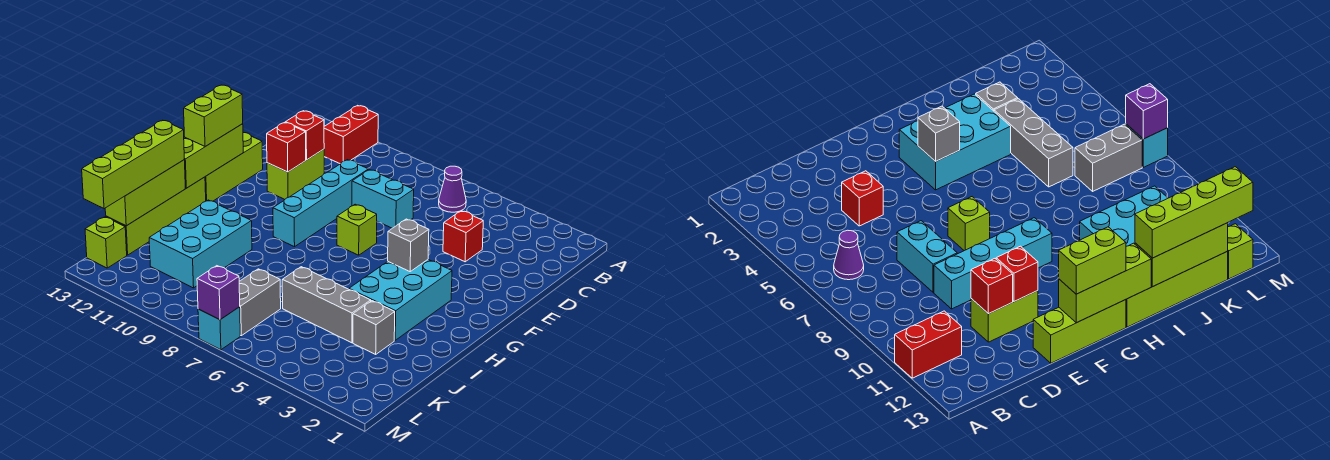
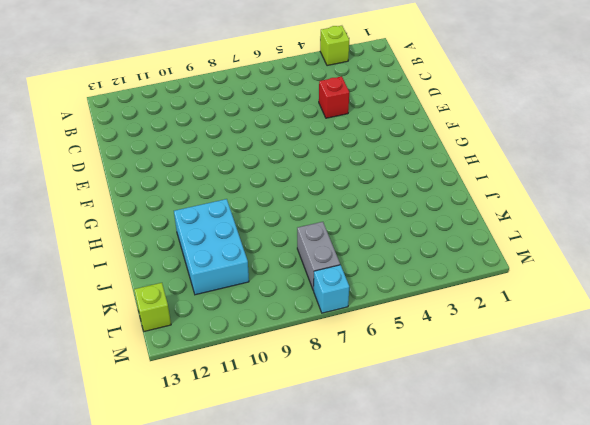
lime brick A3 level 1 -> lime brick F7 level 1
none -> red brick A11:B11 level 1
none -> purple cone B6 level 1
none -> cyan brick D7:D8 level 1

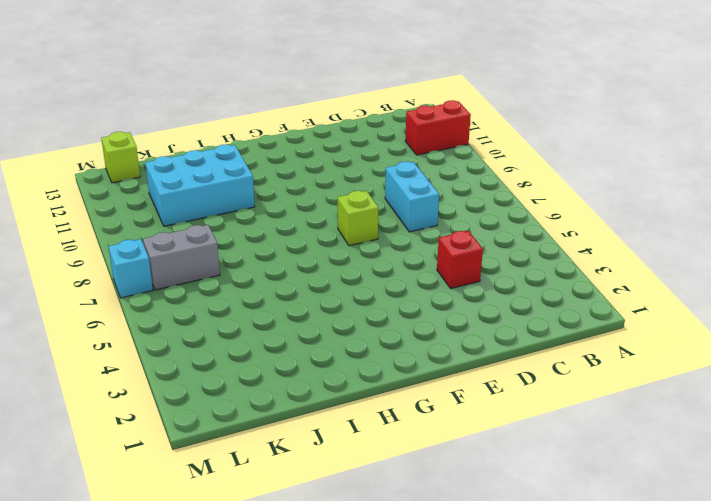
none -> purple cone B6 level 1
none -> cyan brick D9:G9 level 1
none -> lime brick D11:E11 level 1

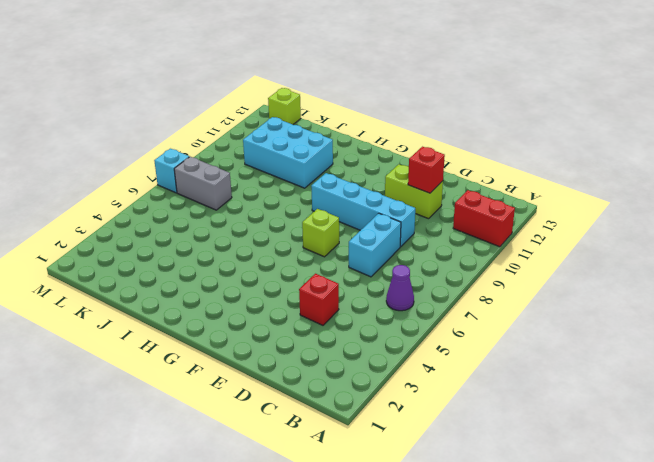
none -> lime brick E13:G13 level 1
none -> cyan brick G3:I4 level 1
none -> lime brick H13:K13 level 1

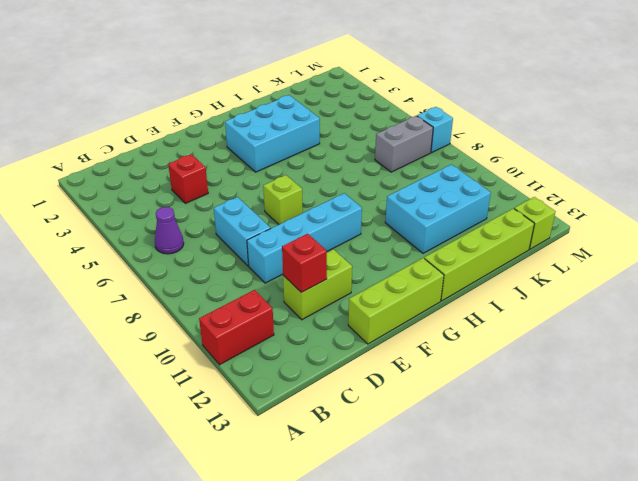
none -> grey brick J3 level 1
none -> grey brick J4:J6 level 1
none -> red brick E11 level 2

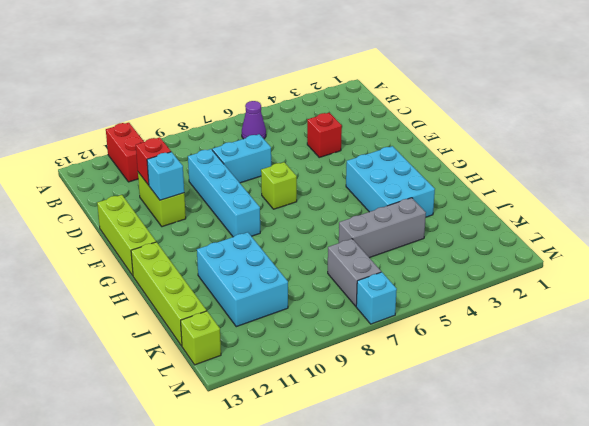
cyan brick E11 level 2 -> red brick E11 level 2
none -> grey brick J3 level 1
none -> lime brick F13:H13 level 2
none -> grey brick G4 level 2

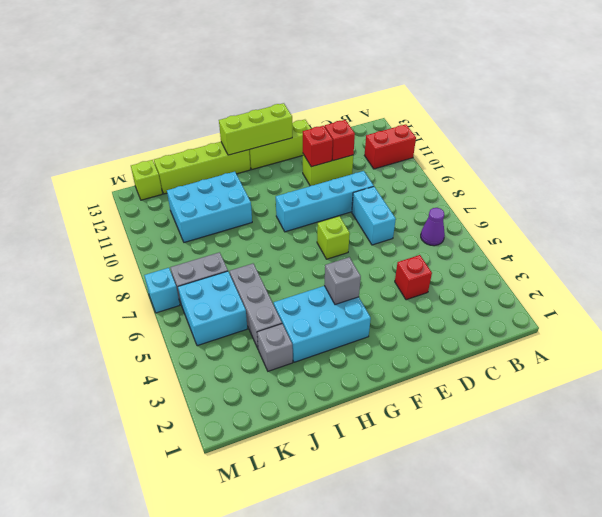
cyan brick K5:L6 level 1 -> none
none -> lime brick I13:K13 level 2
none -> purple brick M7 level 2
none -> lime brick F13:G13 level 3

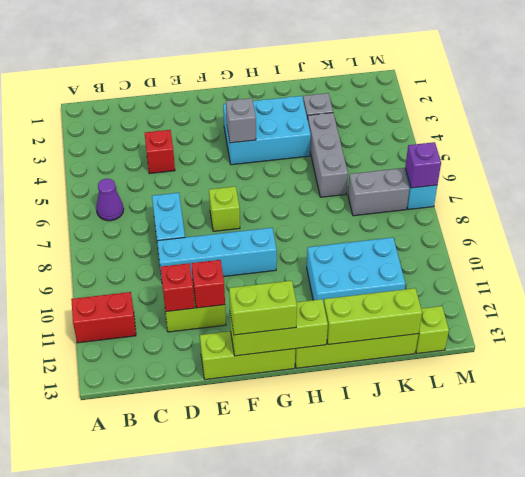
none -> lime brick I13:L13 level 3

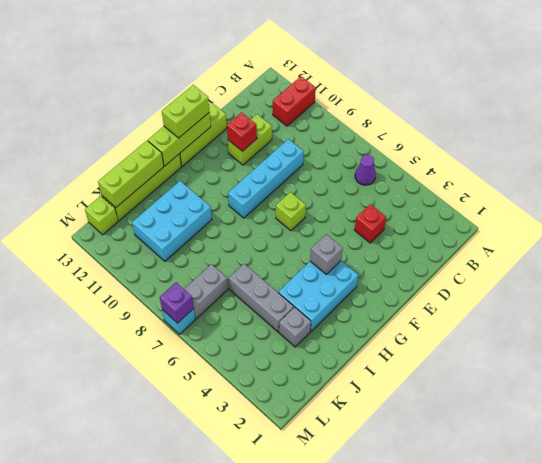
none -> cyan brick D7:D8 level 1
none -> red brick D11 level 2
none -> lime brick I13:L13 level 3

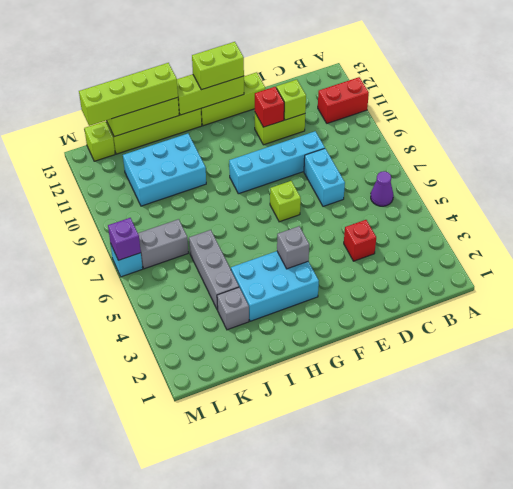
lime brick D11 level 2 -> red brick D11 level 2

